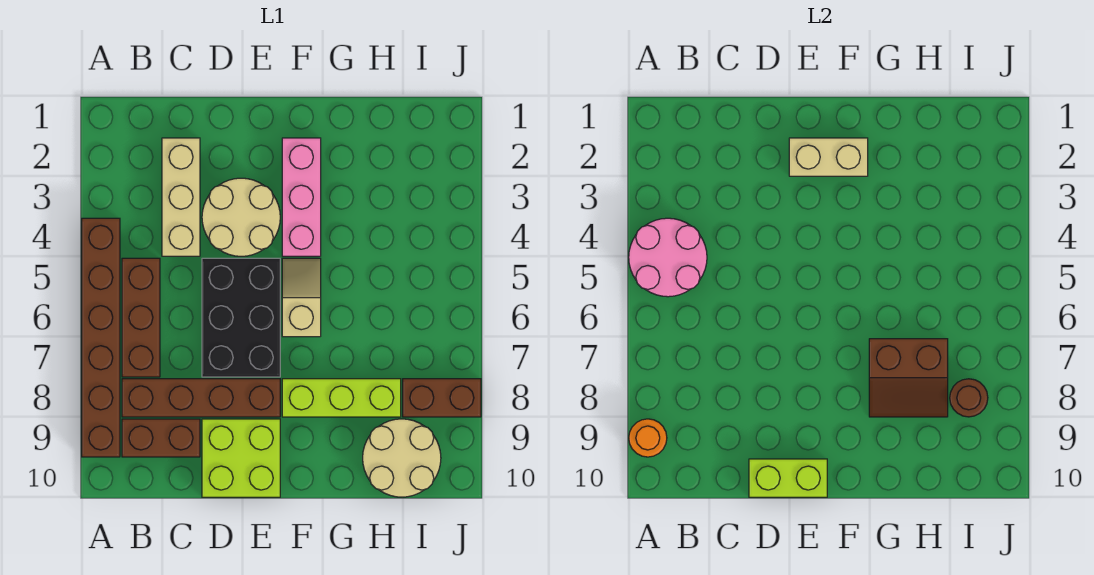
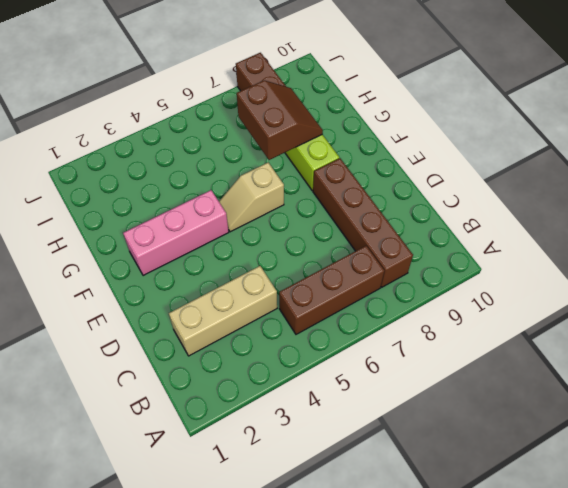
none -> brown brick A4:A9 level 1
none -> brown brick B9:C9 level 1
none -> tan round brick D3:E4 level 1

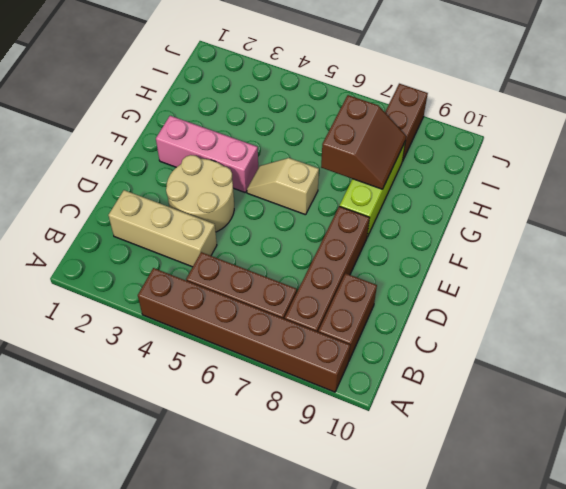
none -> black brick D5:E7 level 1
none -> lime brick D9:E10 level 1
none -> tan round brick H9:I10 level 1

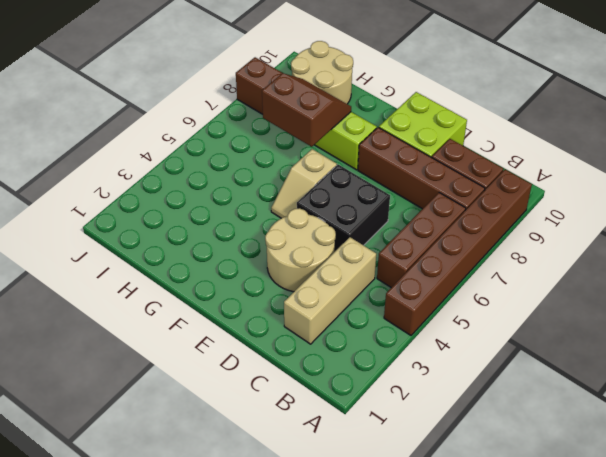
black brick D5:E6 level 1 -> black brick D5:E7 level 1
none -> pink brick F2:F4 level 1
none -> pink round brick A4:B5 level 2
none -> orange round brick A9 level 2

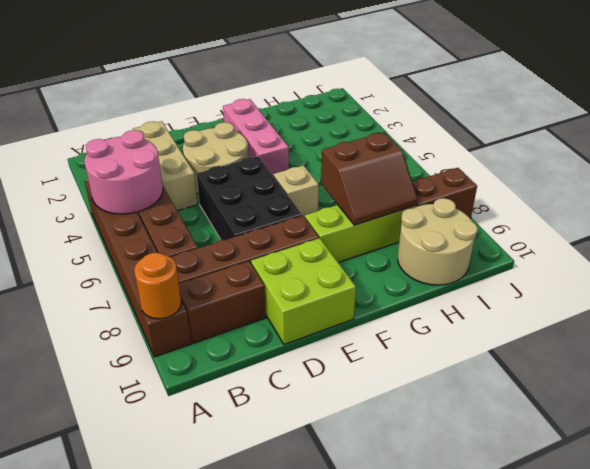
none -> lime brick D10:E10 level 2
none -> tan brick E2:F2 level 2
none -> brown round brick I8 level 2

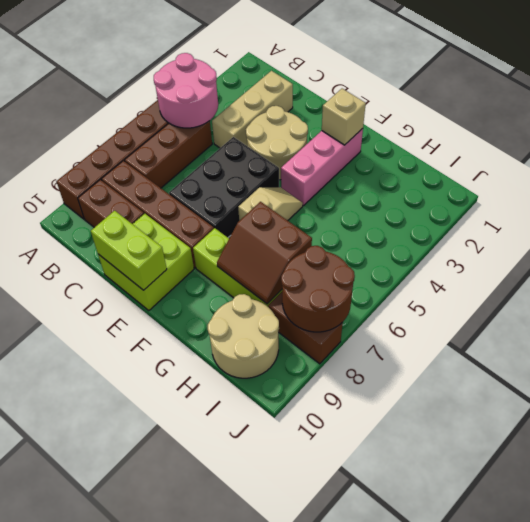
tan brick F2 level 2 -> tan brick E2:F2 level 2
brown round brick I7:J8 level 2 -> brown round brick I8 level 2
none -> orange round brick A9 level 2

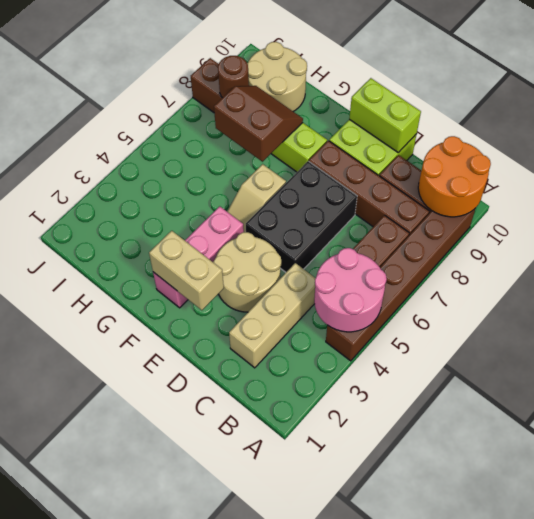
orange round brick A9:B10 level 2 -> orange round brick A9 level 2

